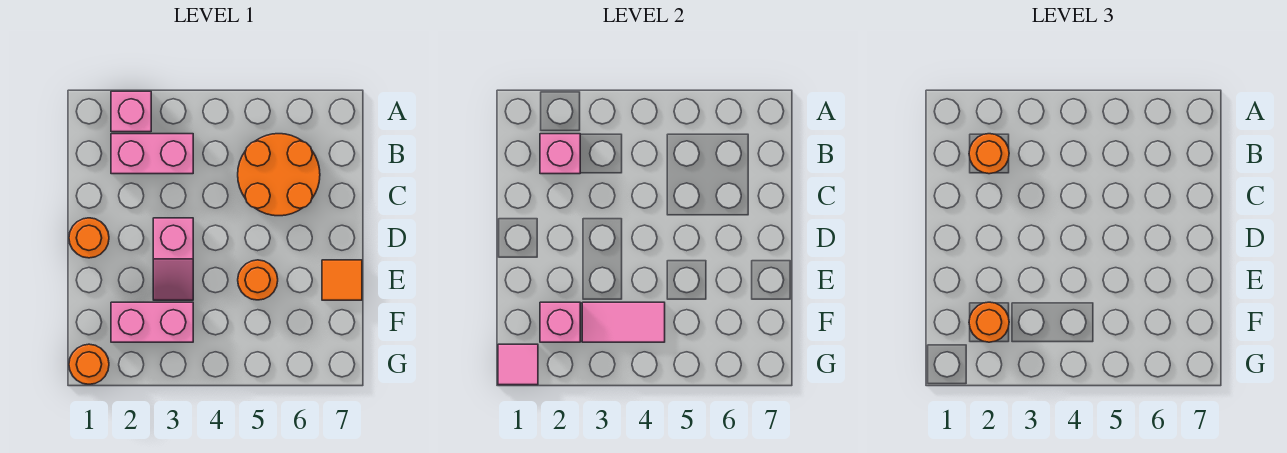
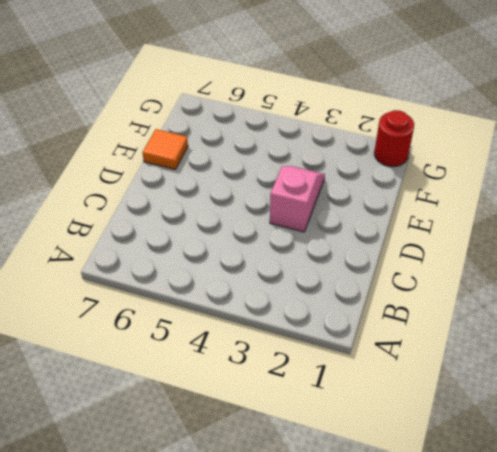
red round brick G1 level 1 -> orange round brick G1 level 1
none -> pink brick A2 level 1
none -> pink brick B2:B3 level 1
none -> orange round brick B5:C6 level 1

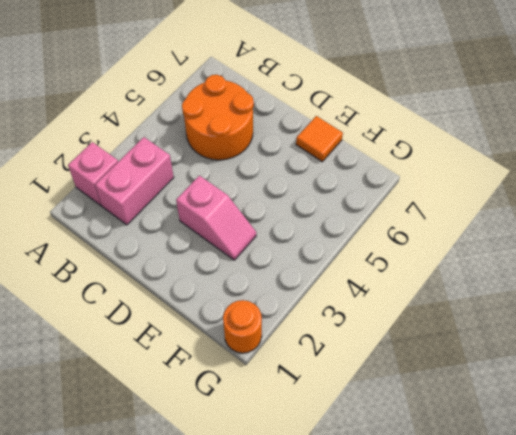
none -> orange round brick D1 level 1
none -> orange round brick E5 level 1
none -> pink brick F2:F3 level 1

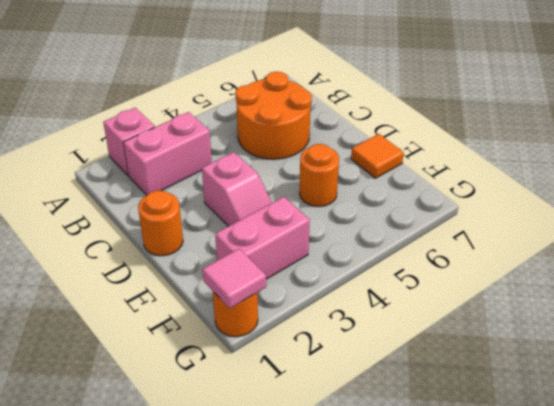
none -> pink brick B2 level 2
none -> pink brick F2 level 2
none -> pink tile F3:F4 level 2

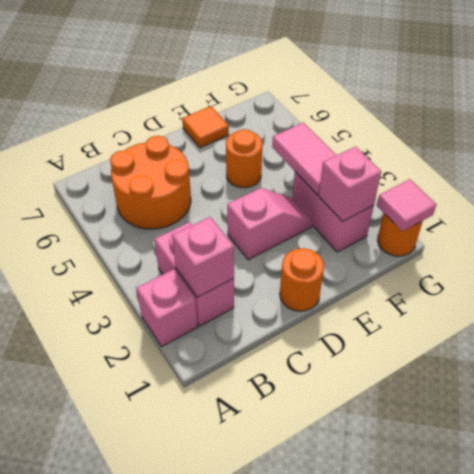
none -> orange round brick B2 level 3
none -> orange round brick F2 level 3

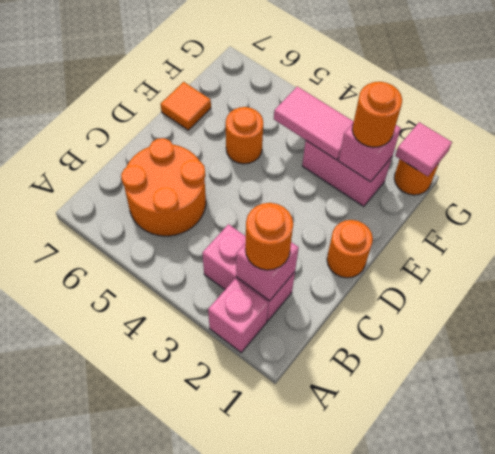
none -> pink slope D3:E3 level 1 top D

